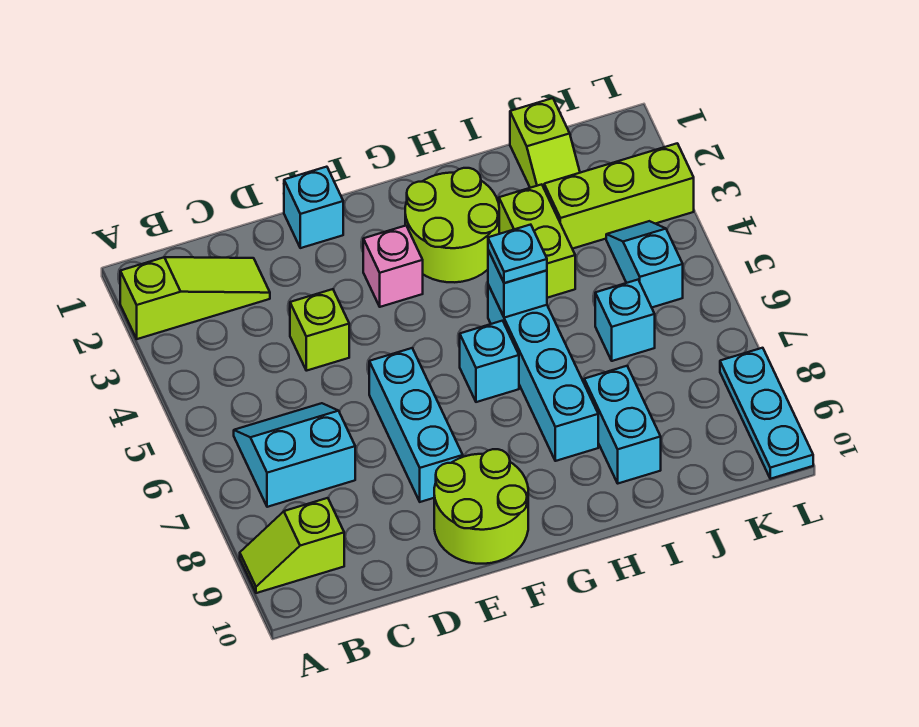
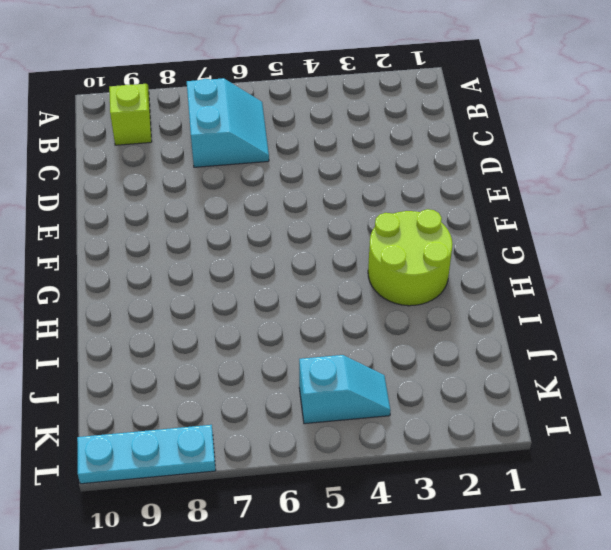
none -> lime slope A2:C2 level 1 top A
none -> lime brick D4 level 1
none -> cyan brick E1 level 1

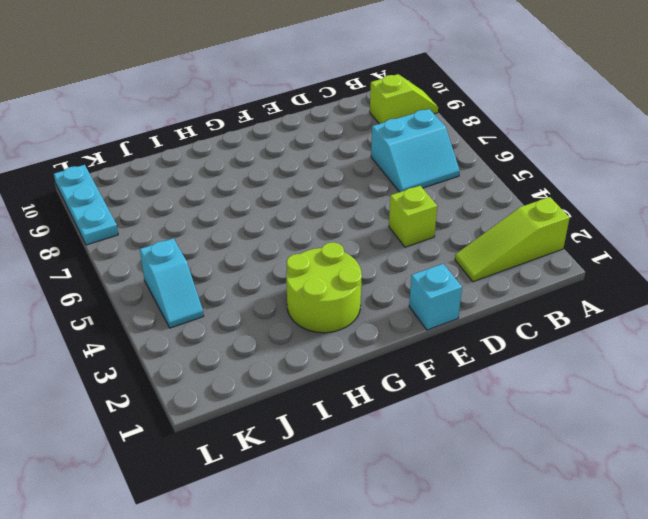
none -> cyan brick E6:E8 level 1
none -> lime round brick E9:F10 level 1
none -> pink brick F3 level 1

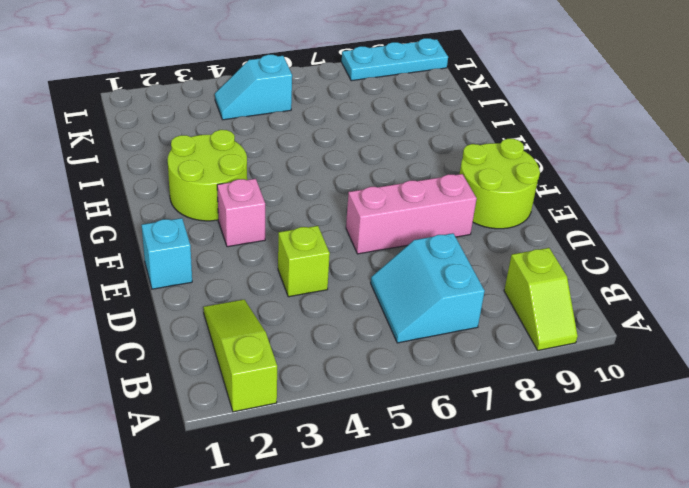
pink brick E6:E8 level 1 -> cyan brick E6:E8 level 1
none -> cyan brick G6 level 1
none -> cyan brick H5:H8 level 1
none -> lime brick I3:I4 level 1

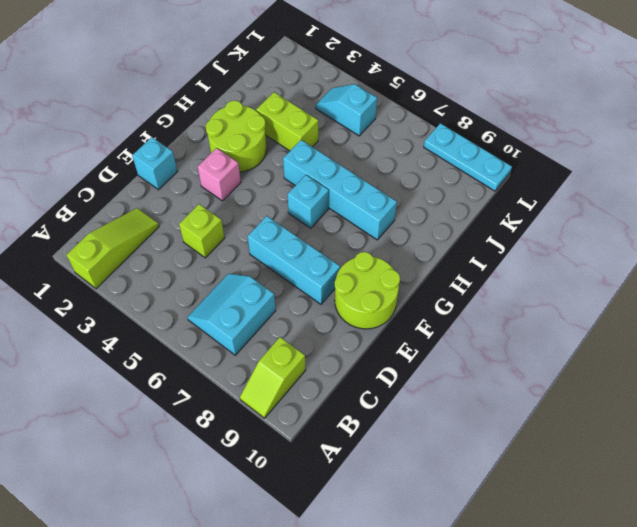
none -> cyan brick I8:I9 level 1
none -> lime slope J1:J2 level 1 top 1
none -> lime brick J3:L3 level 1

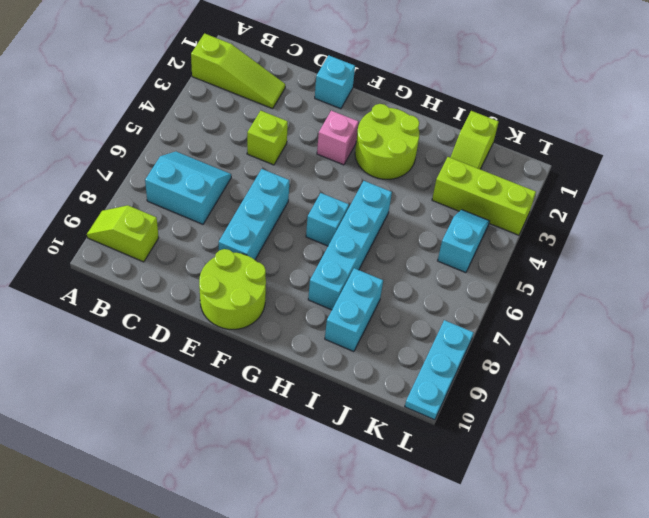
none -> lime brick I3:I4 level 1
none -> cyan brick J6 level 1
none -> cyan brick H5 level 2

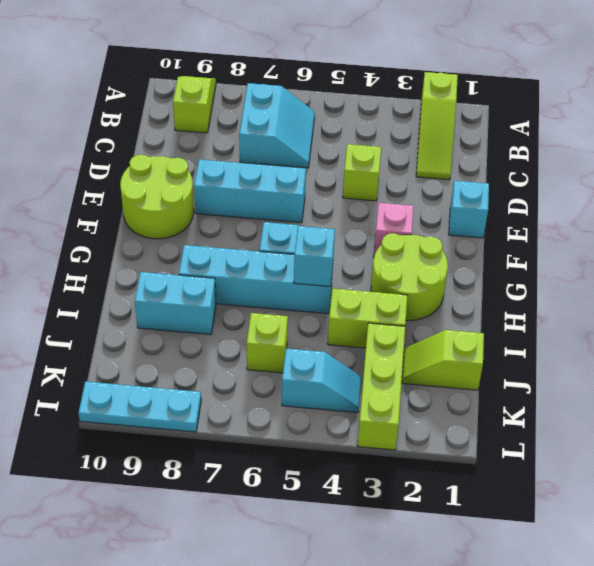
lime brick J6 level 1 -> cyan brick J6 level 1
none -> cyan plate H5 level 3

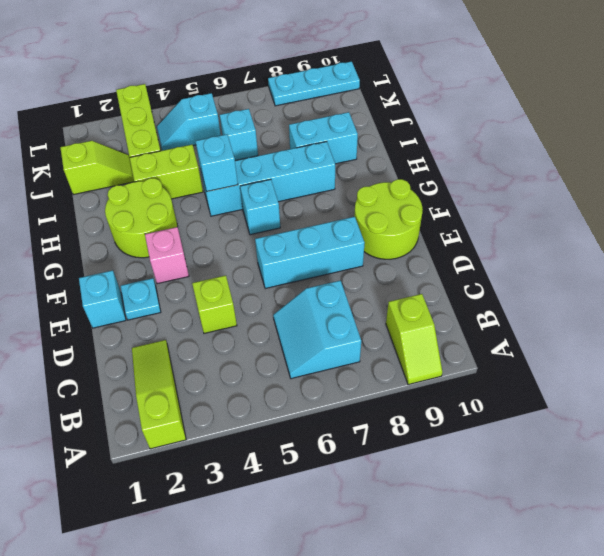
cyan plate E2 level 1 -> cyan plate H5 level 3

